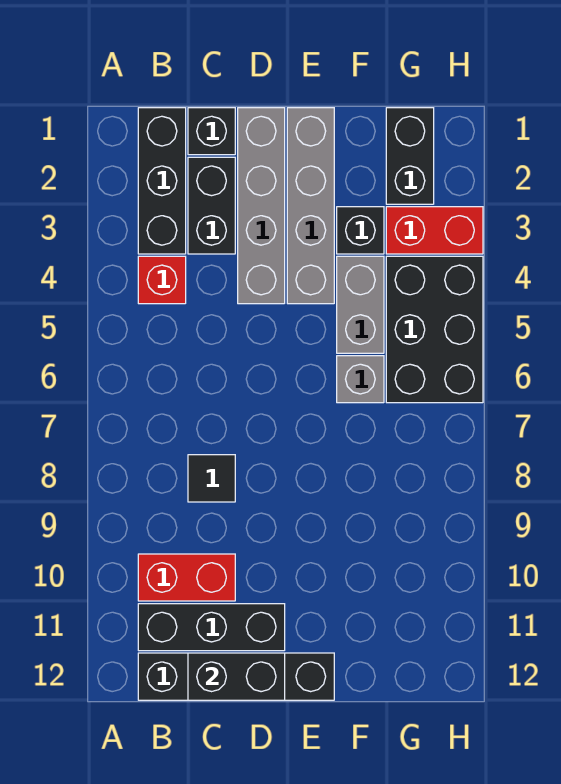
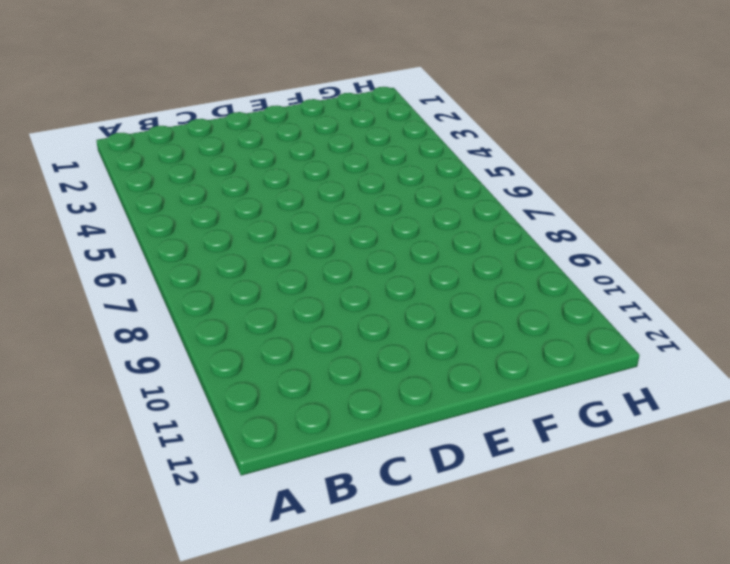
none -> black brick B1:B3 level 1
none -> red brick B4 level 1
none -> red brick B10:C10 level 1

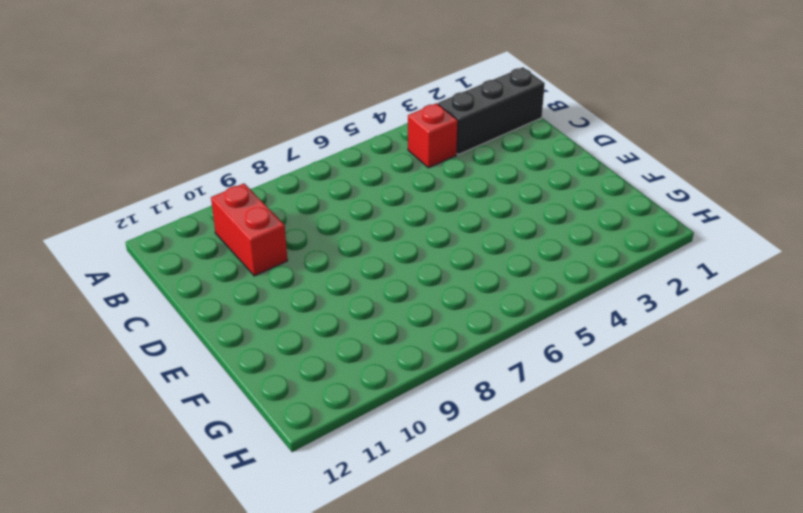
none -> black brick B11:D11 level 1
none -> black brick B12:E12 level 1
none -> black brick C1 level 1

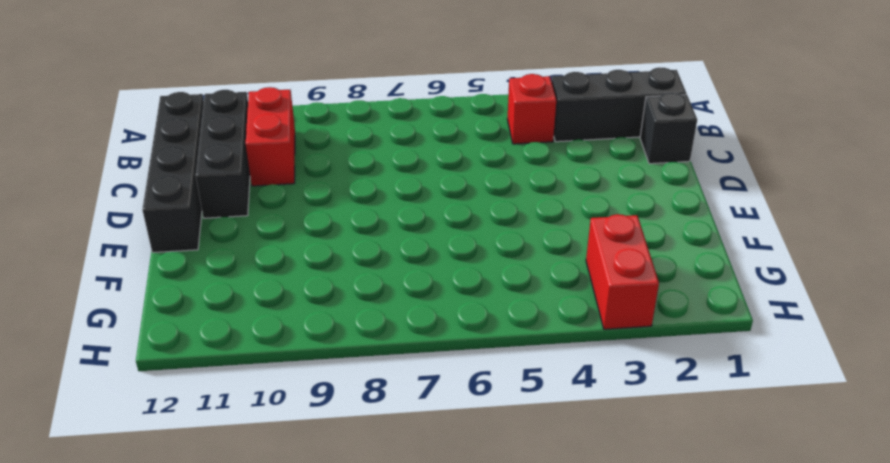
none -> black brick C2:C3 level 1
none -> black tile C8 level 1
none -> grey brick D1:D4 level 1

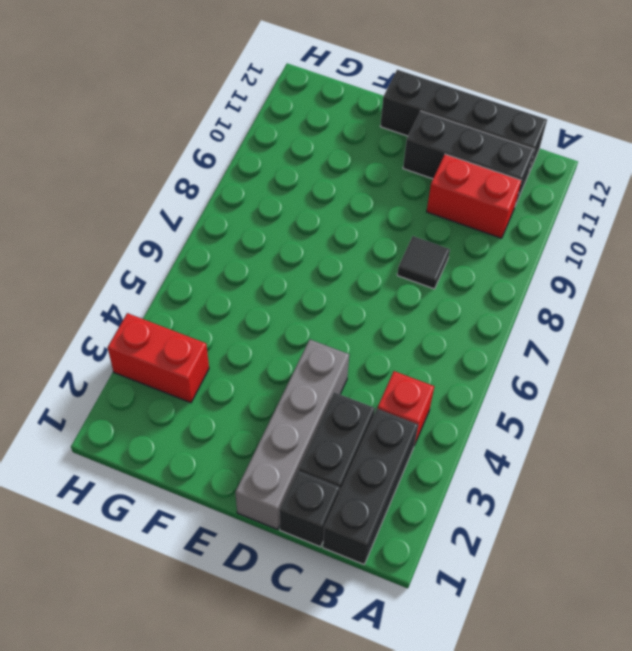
none -> grey brick E1:E4 level 1
none -> black brick F3 level 1
none -> grey brick F4:F5 level 1

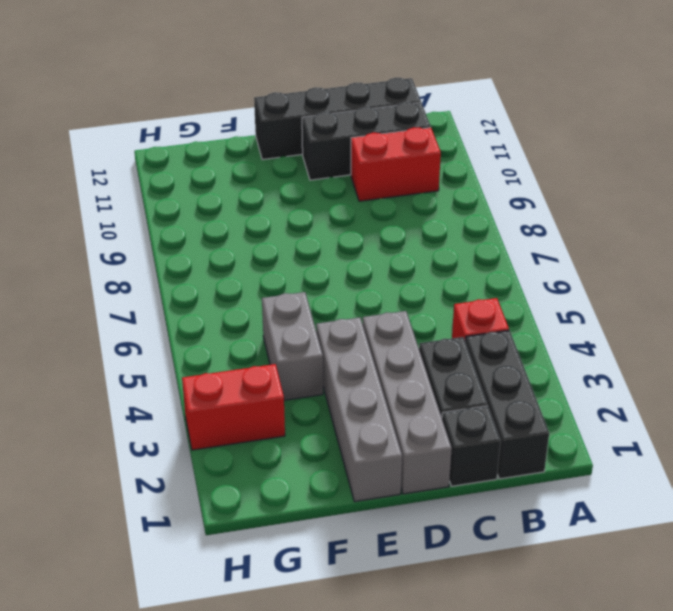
none -> black tile C8 level 1
none -> black brick F3 level 1
none -> grey brick F6 level 1

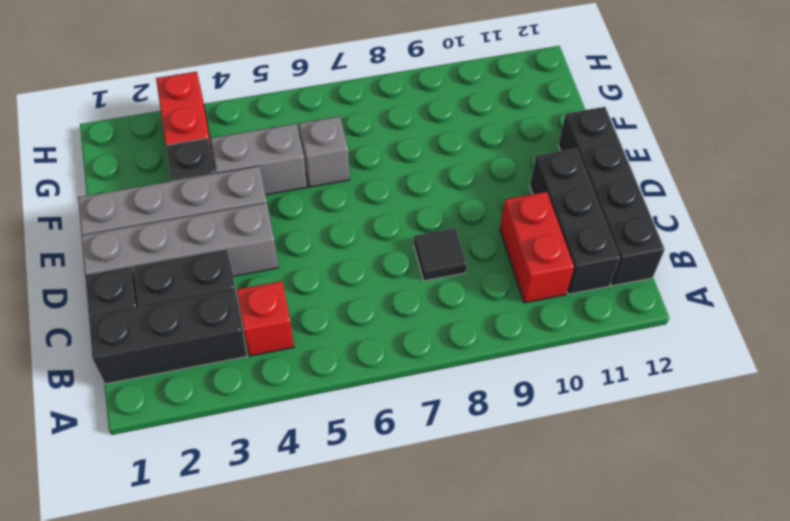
none -> black brick G1:G2 level 1
none -> black brick G4:H6 level 1
none -> black brick C12:D12 level 2

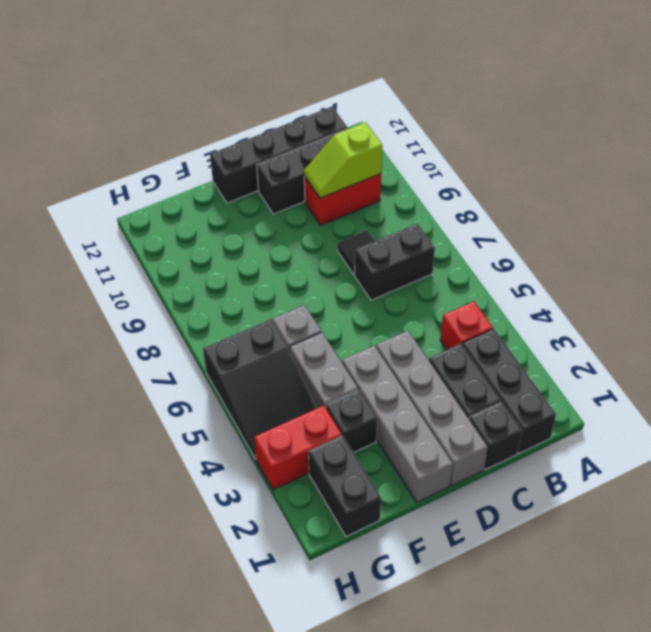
black brick B7:C7 level 1 -> black brick C12:D12 level 2
lime slope B10:C10 level 2 top B -> none
black slope G4:H6 level 1 top 6 -> black brick G4:H6 level 1

